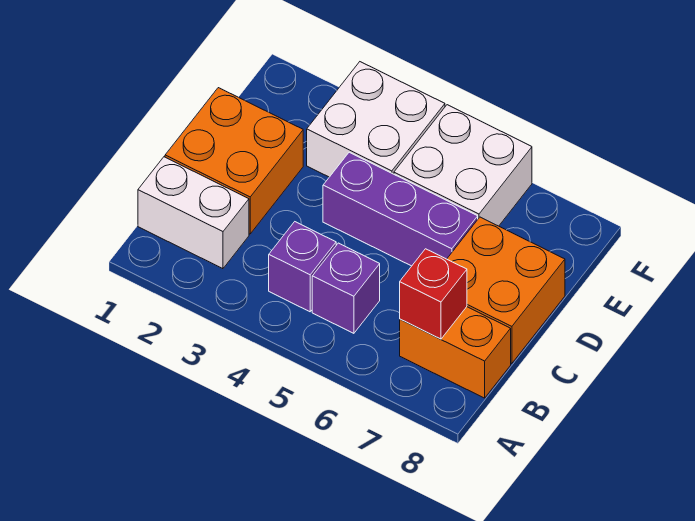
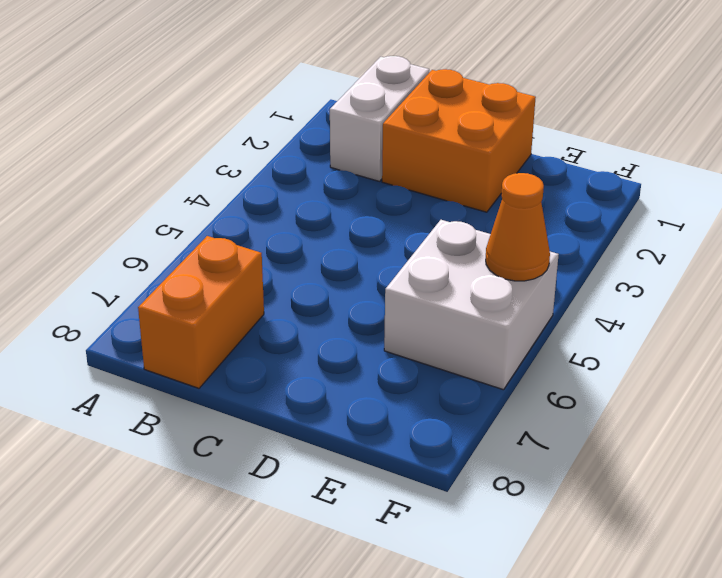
orange cone F5 level 2 -> none
none -> purple brick B4 level 1
none -> purple brick B5 level 1

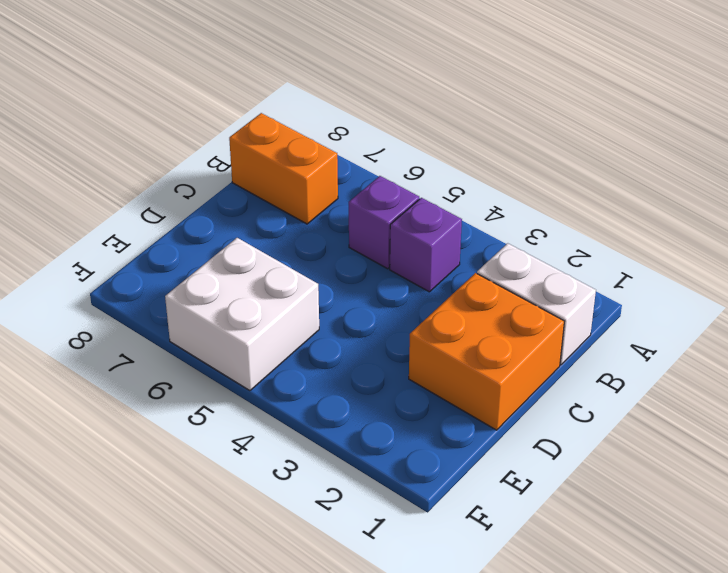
none -> orange brick C7:D8 level 1
none -> purple brick D4:D6 level 1

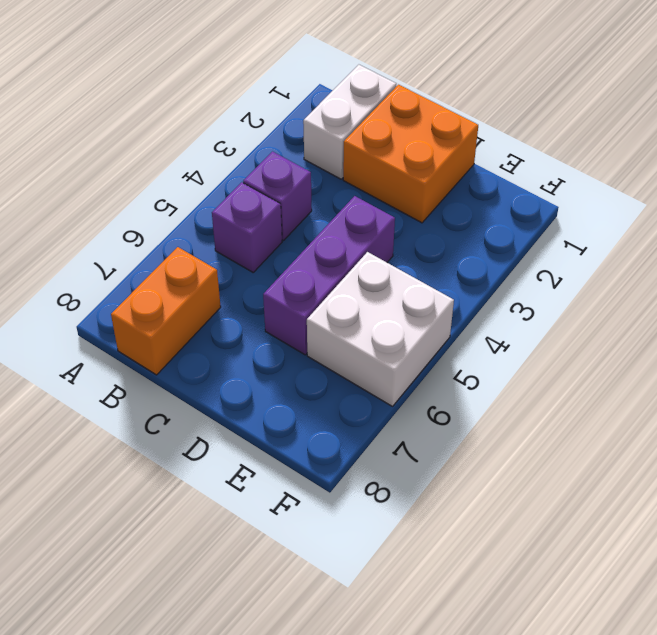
none -> orange brick C7:D8 level 1
none -> white brick E3:F4 level 1

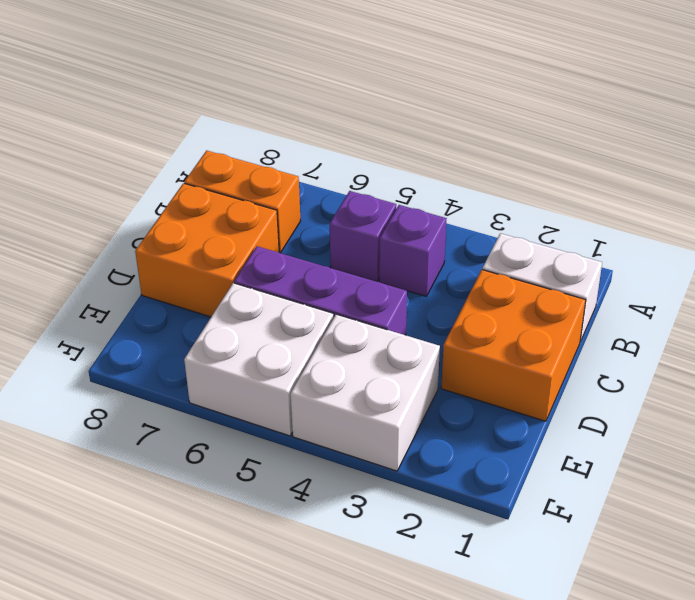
none -> red brick B7 level 2

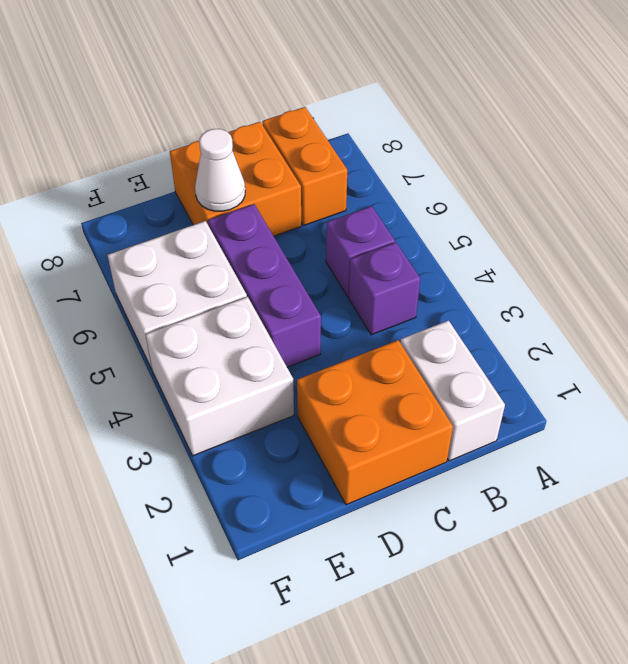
white cone D7 level 2 -> none
none -> red brick B7 level 2

